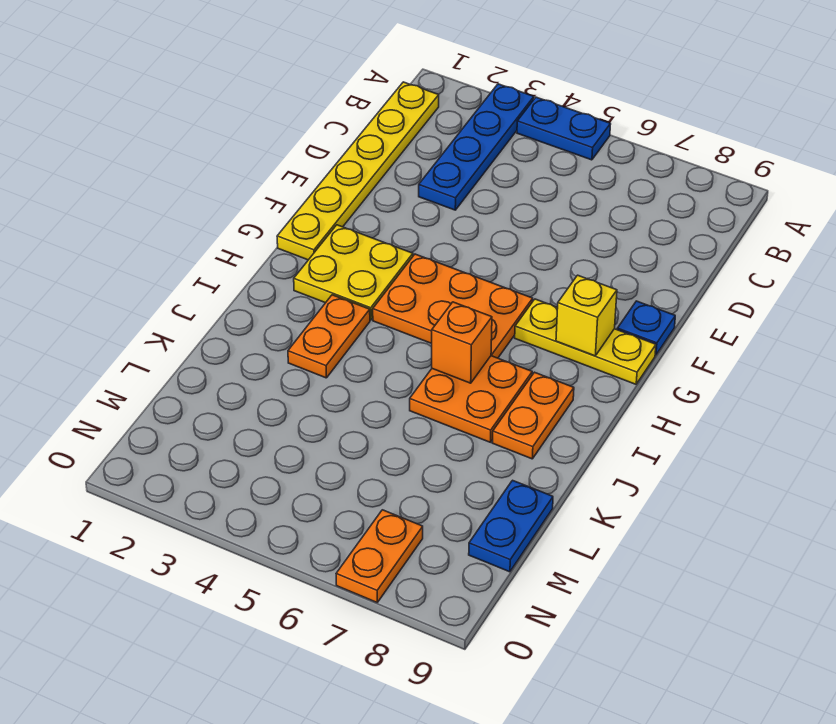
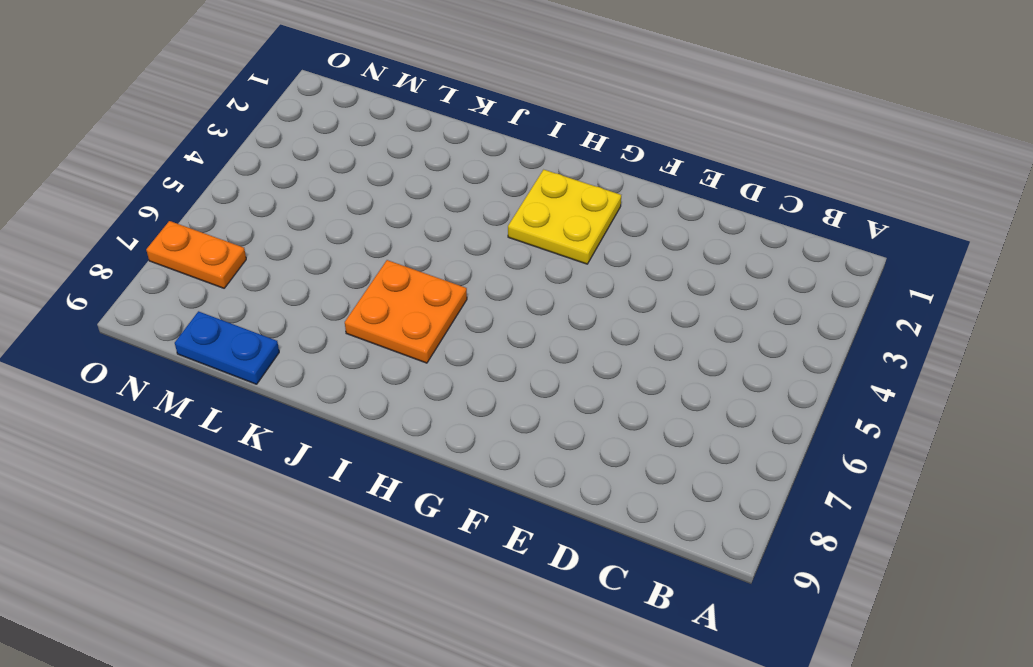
none -> blue plate A3:D3 level 1
none -> blue plate A4:A5 level 1
none -> yellow plate B1:G1 level 1

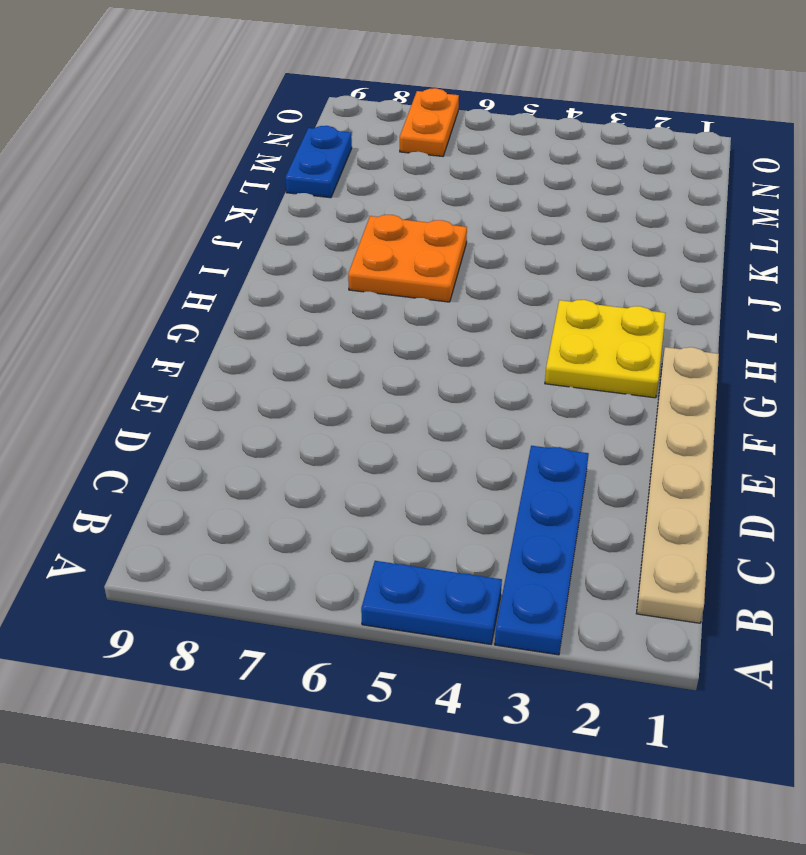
tan plate B1:G1 level 1 -> yellow plate B1:G1 level 1
none -> blue plate F9 level 1
none -> orange plate G4:H6 level 1
none -> yellow plate G7:G9 level 1

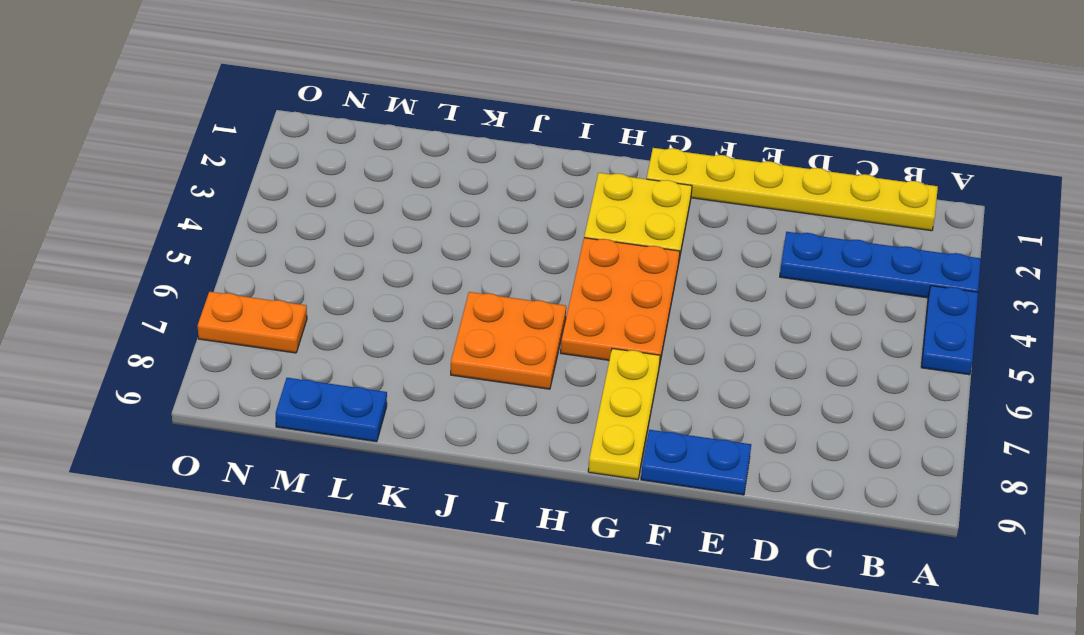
blue plate E9:F9 level 1 -> blue plate F9 level 1
none -> orange plate I3:J3 level 1
none -> orange plate I8:J8 level 1
none -> yellow brick G8 level 2

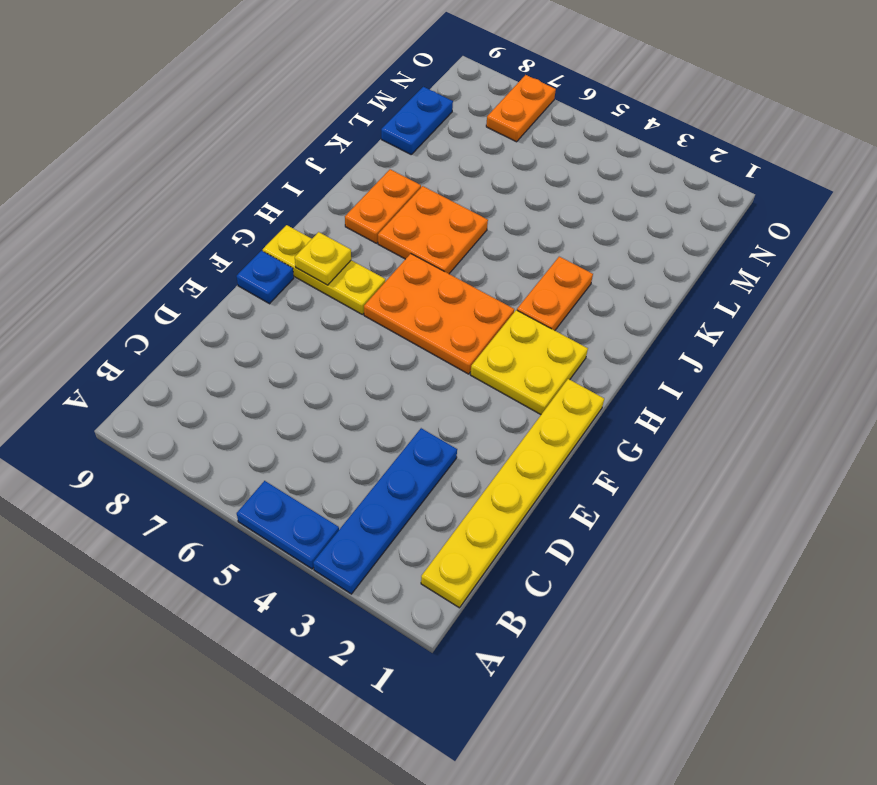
yellow plate G8 level 2 -> yellow brick G8 level 2
none -> orange brick I6 level 2

